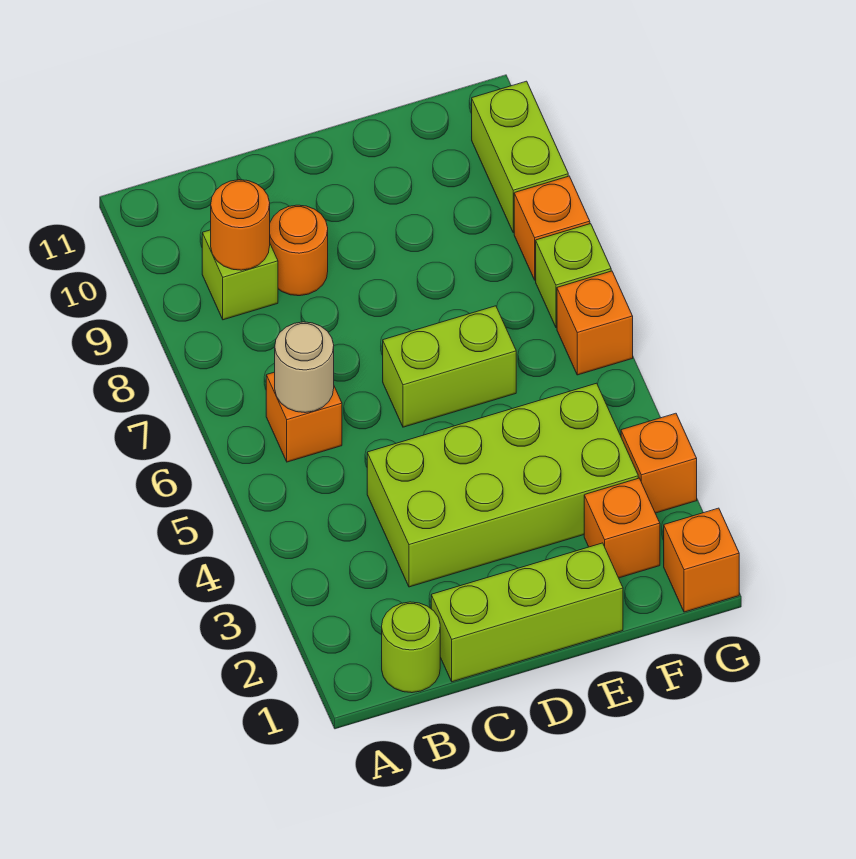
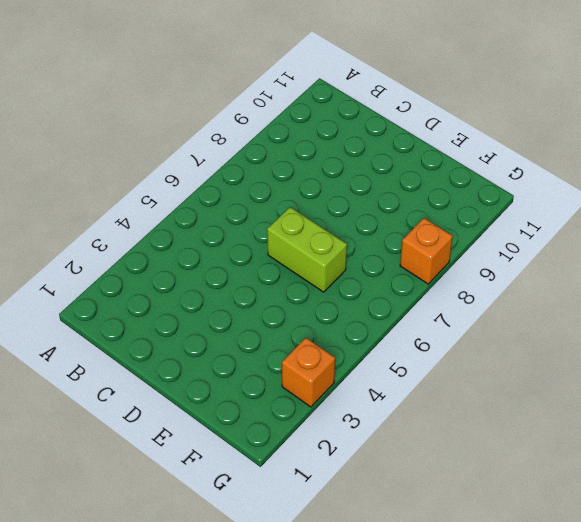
none -> lime round brick B1 level 1
none -> orange brick B6 level 1
none -> lime brick B9 level 1

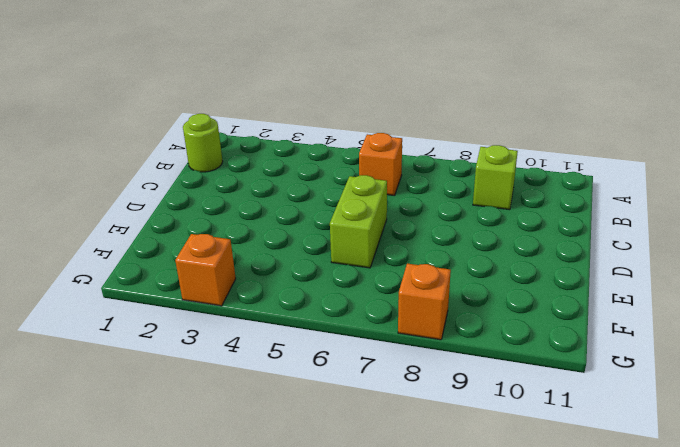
none -> lime brick C1:E1 level 1
none -> lime brick C3:F4 level 1
none -> orange round brick C9 level 1

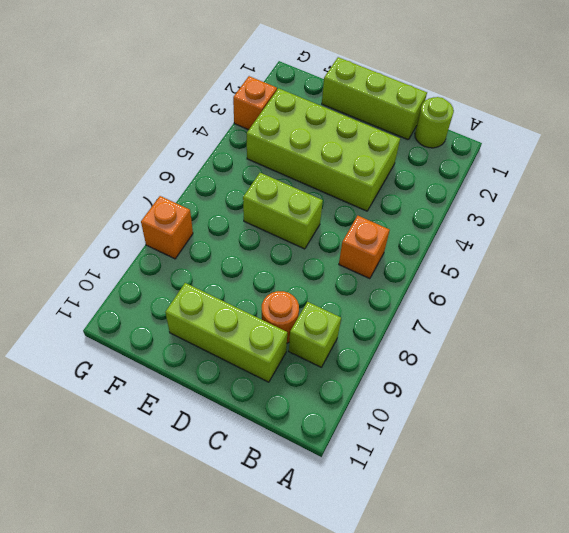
lime brick C10:E10 level 1 -> none
none -> orange brick F2 level 1
none -> orange brick G1 level 1
none -> orange brick G6 level 1

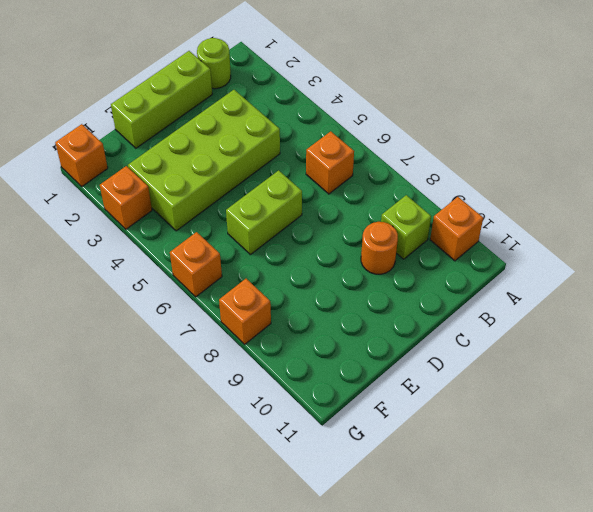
orange brick A10 level 1 -> orange brick F2 level 1
none -> lime brick G7 level 1
none -> lime brick G9:G10 level 1
none -> tan round brick B6 level 2

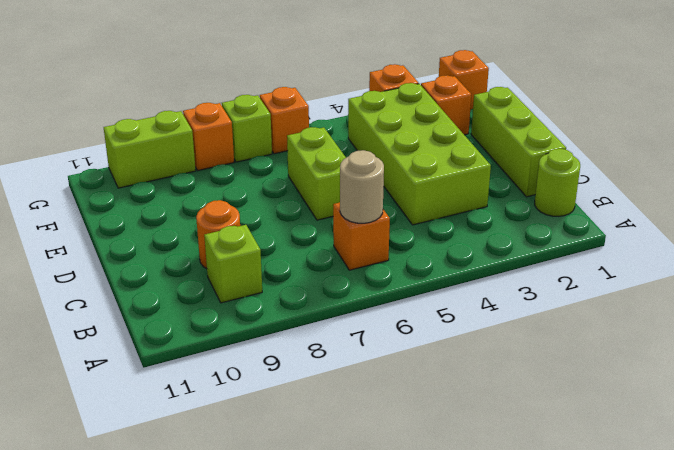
none -> orange round brick B9 level 2

